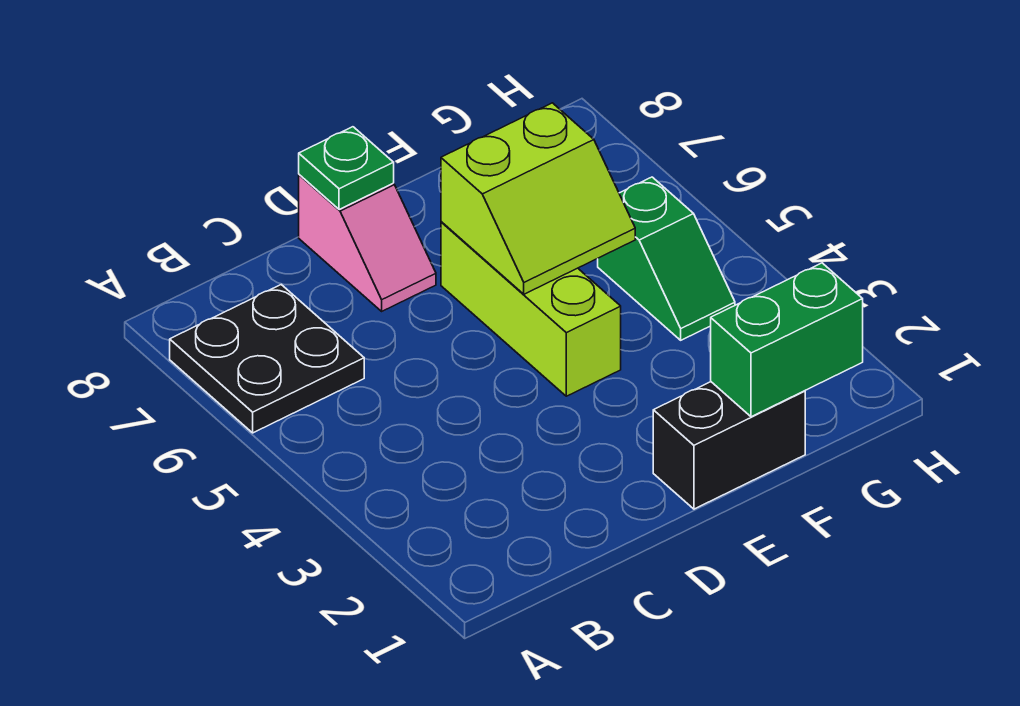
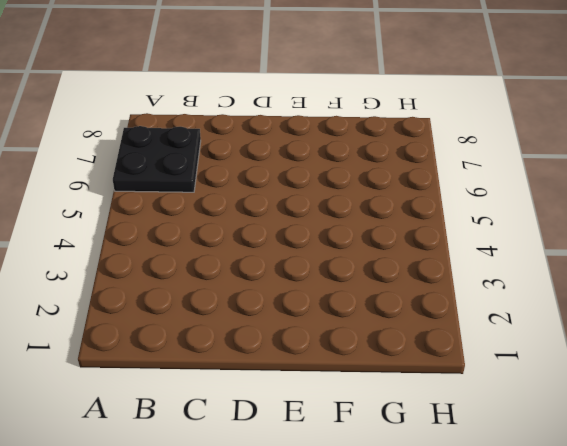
none -> pink slope D7:D8 level 1 top 8
none -> black brick E1:F1 level 1

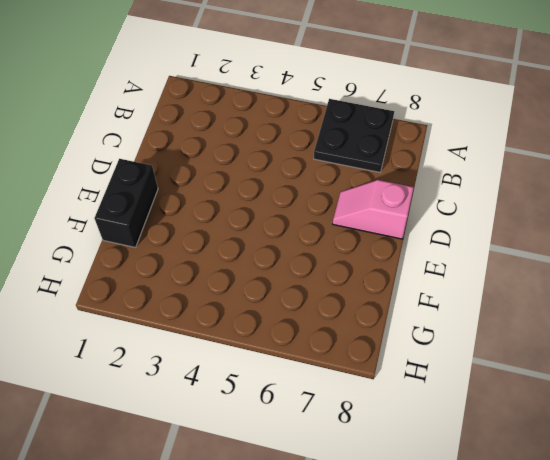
none -> lime brick E4:E6 level 1
none -> green slope G4:G5 level 1 top 5

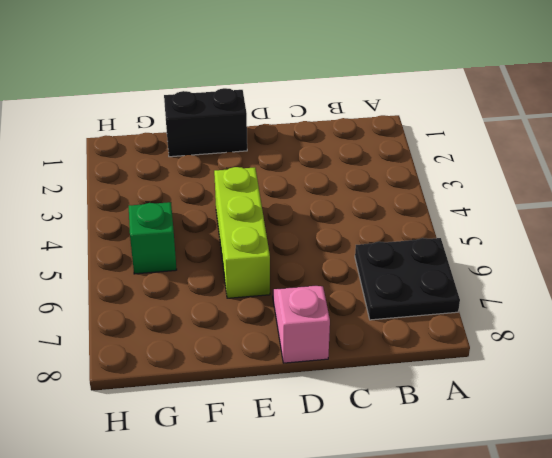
none -> green plate D8 level 2
none -> lime slope E5:F6 level 2 top 6

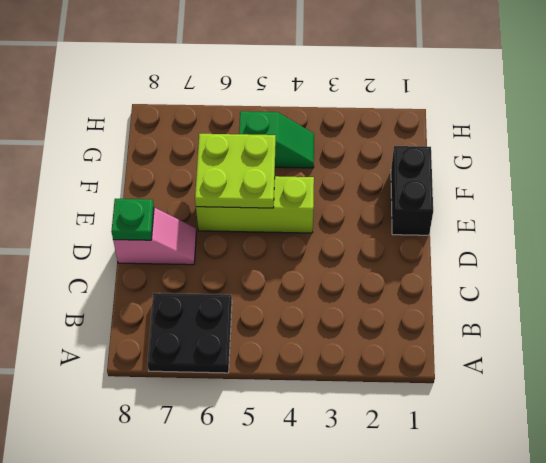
lime plate E5:F6 level 2 -> lime slope E5:F6 level 2 top 6
none -> green brick F1:G1 level 2

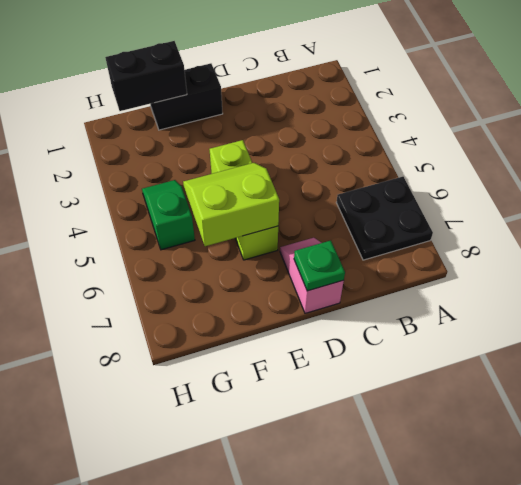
black brick F1:G1 level 2 -> green brick F1:G1 level 2

